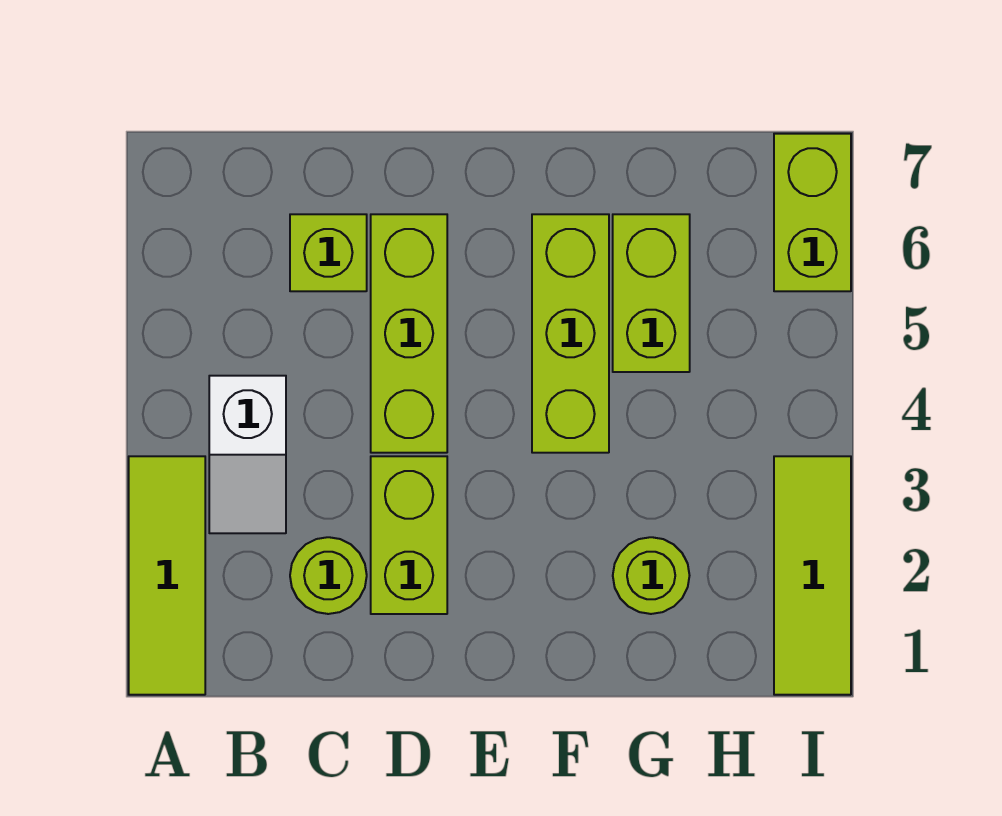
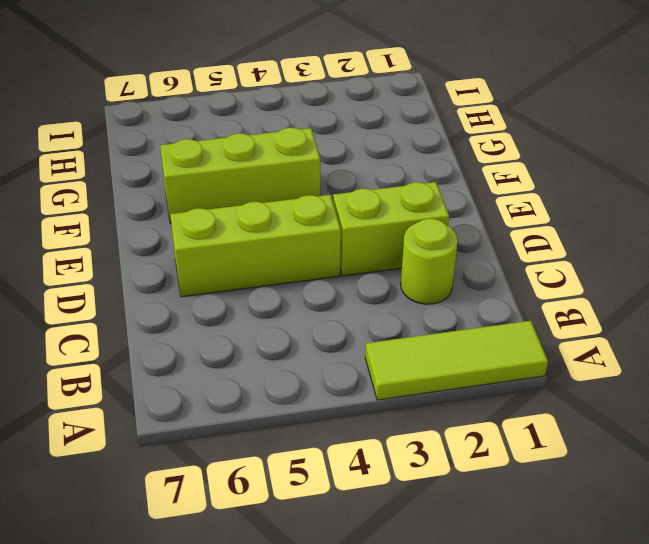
none -> white slope B3:B4 level 1 top 4
none -> lime brick C6 level 1

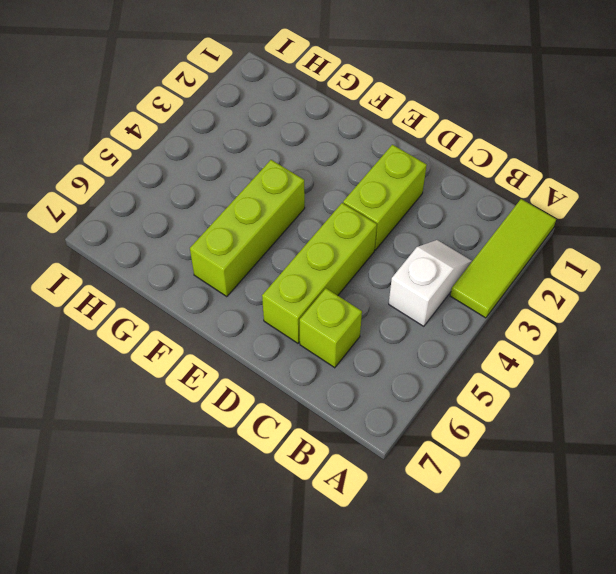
none -> lime round brick C2 level 1
none -> lime round brick G2 level 1

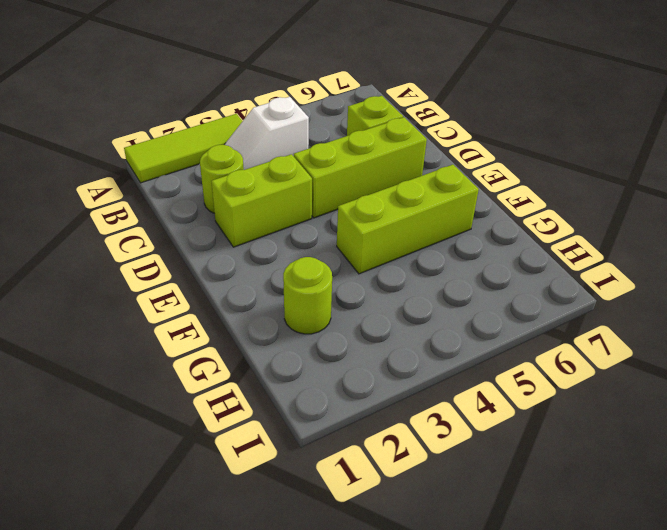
none -> lime brick G5:G6 level 1
none -> lime tile I1:I3 level 1

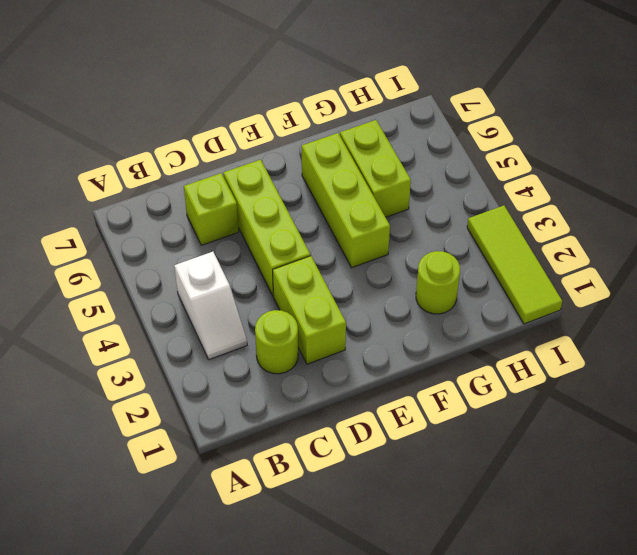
none -> lime tile A1:A3 level 1
none -> lime brick I6:I7 level 1

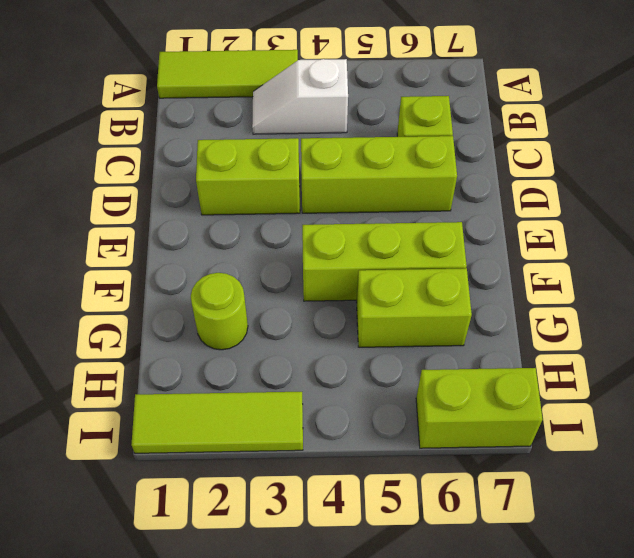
none -> lime round brick C2 level 1

